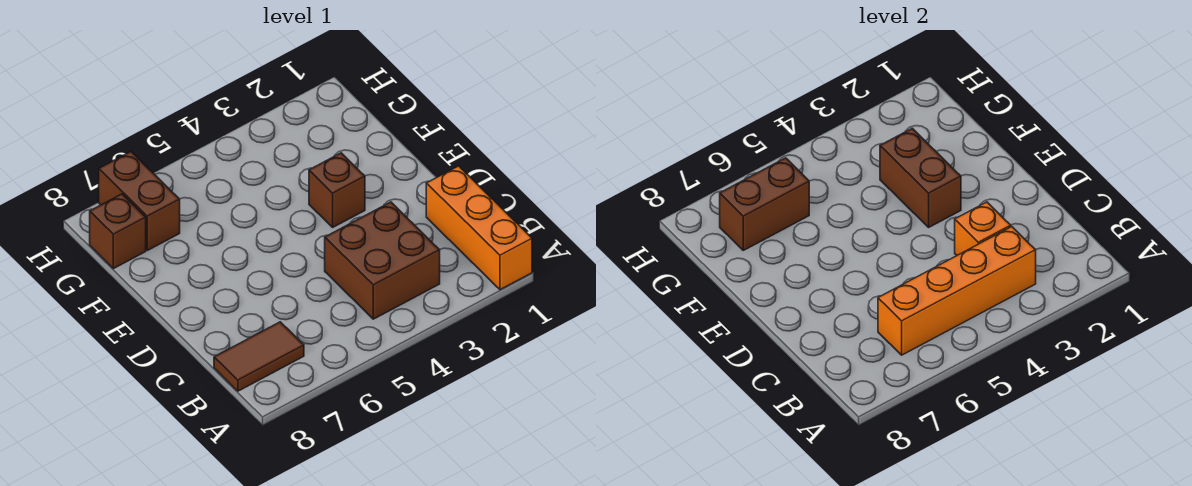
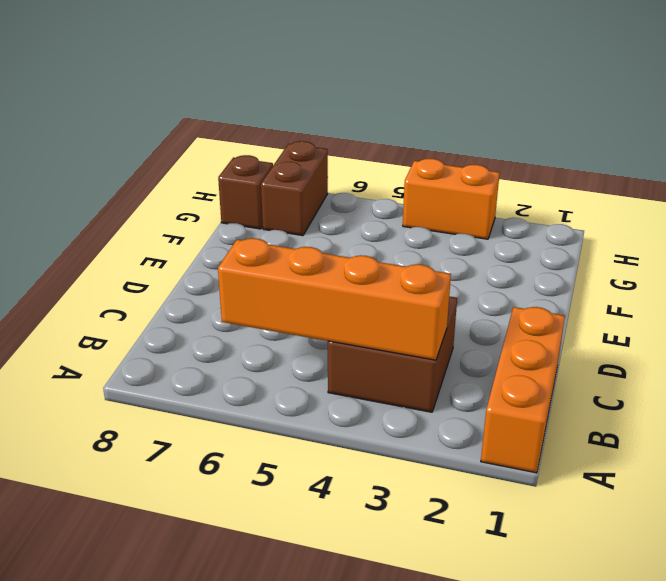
orange brick H3:H4 level 1 -> none
none -> brown tile B7:B8 level 1
none -> brown brick E3 level 1

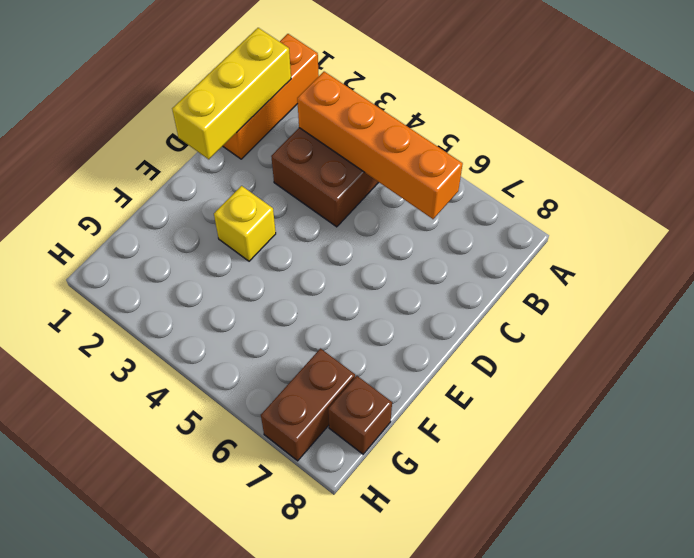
yellow brick B1:D1 level 2 -> none
yellow brick E3 level 1 -> brown brick E3 level 1
none -> brown tile B7:B8 level 1
none -> orange brick C3 level 2

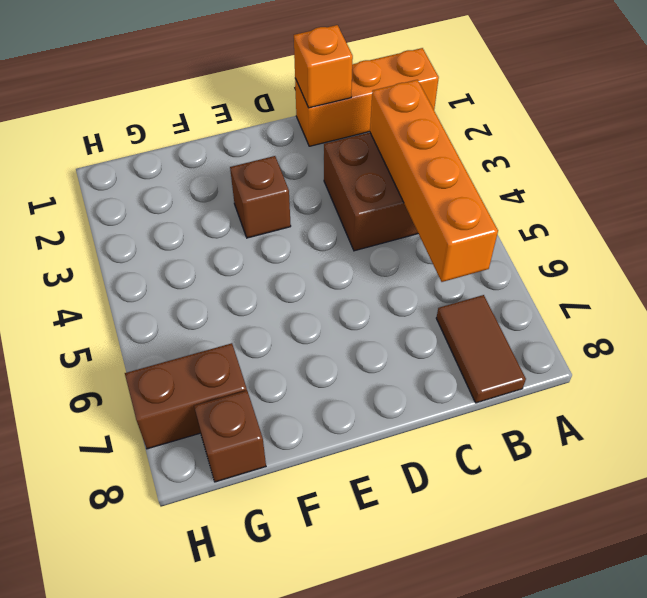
orange brick C1 level 2 -> orange brick C3 level 2
none -> brown brick E3:F3 level 2
none -> brown brick G6:G7 level 2

